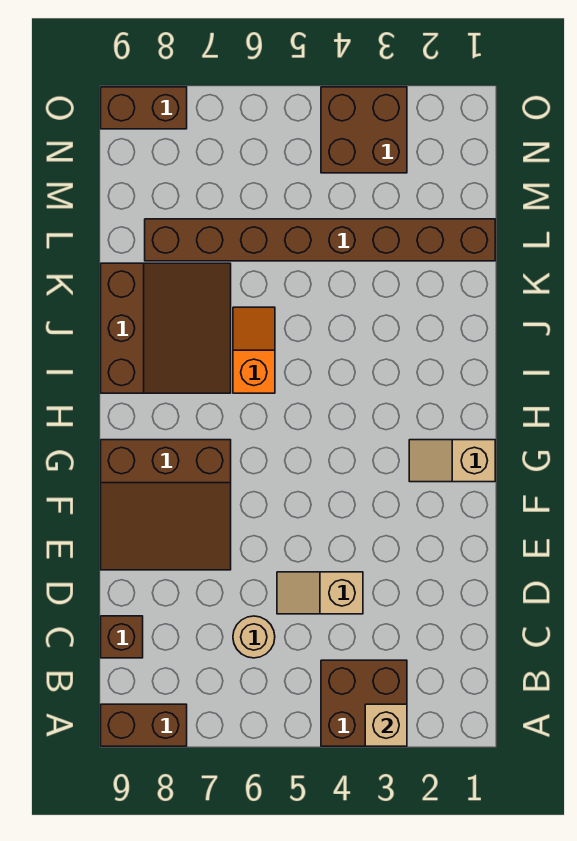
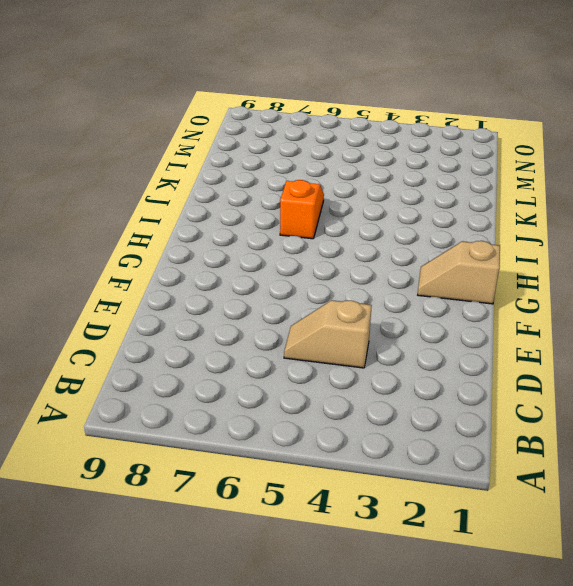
none -> brown brick A3:B4 level 1
none -> brown brick A8:A9 level 1
none -> tan round brick C6 level 1

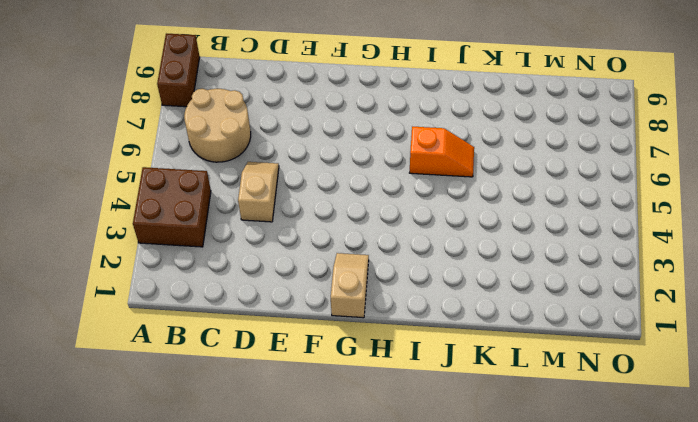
tan round brick B6:C7 level 1 -> tan round brick C6 level 1
none -> brown brick C9 level 1
none -> brown slope E7:G9 level 1 top G
none -> brown slope I7:K9 level 1 top 9

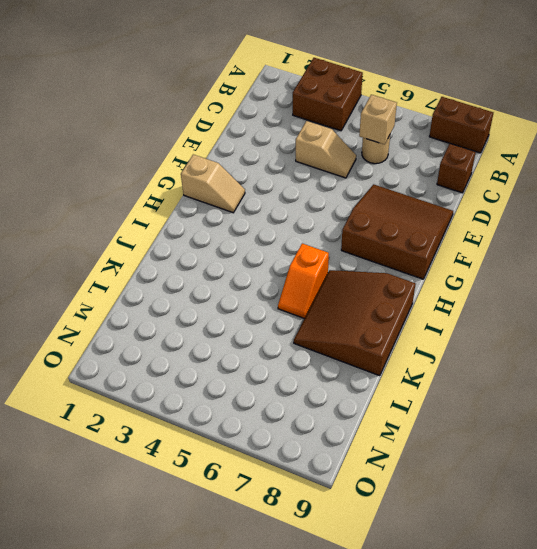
tan brick C6 level 2 -> tan brick A3 level 2
none -> brown brick L1:L8 level 1
none -> brown brick N3:O4 level 1
none -> brown brick O8:O9 level 1

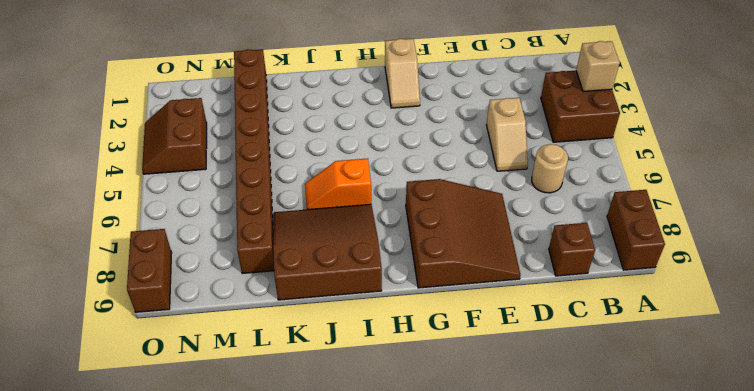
brown slope N3:O4 level 1 top N -> brown brick N3:O4 level 1

